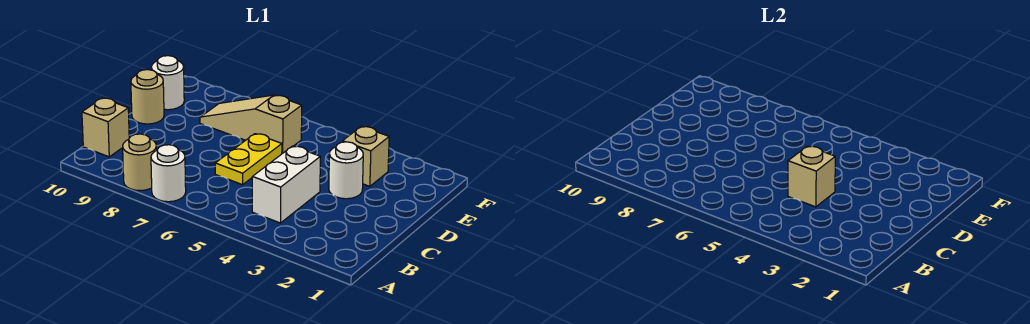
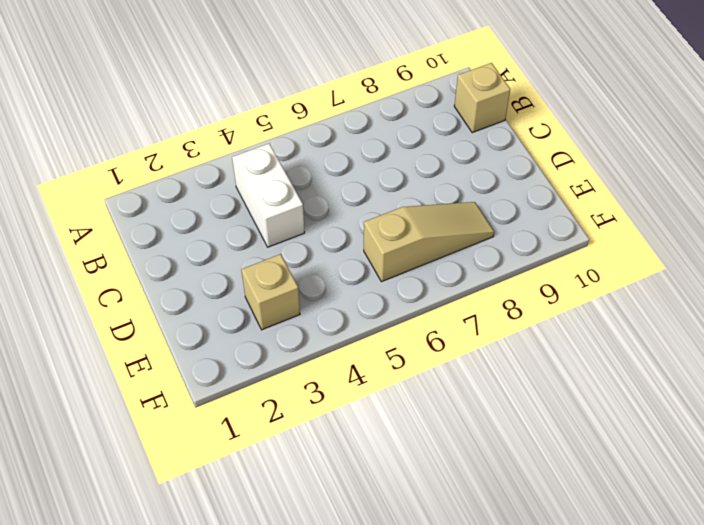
none -> white round brick A7 level 1
none -> tan round brick A8 level 1

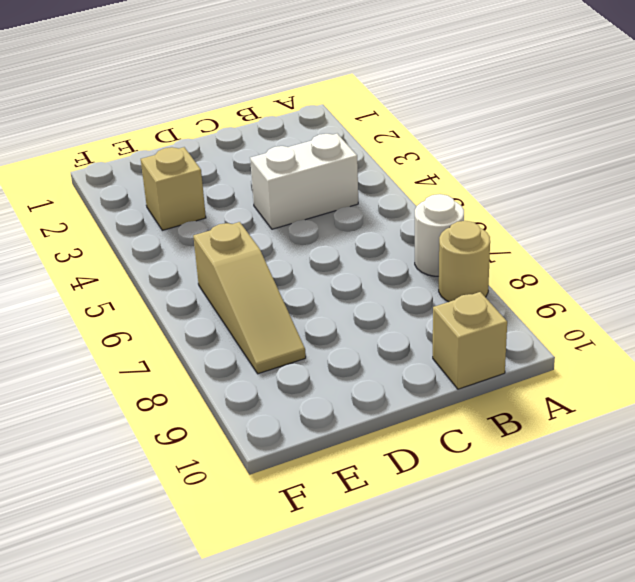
none -> yellow plate C6:D6 level 1
none -> white round brick D3 level 1

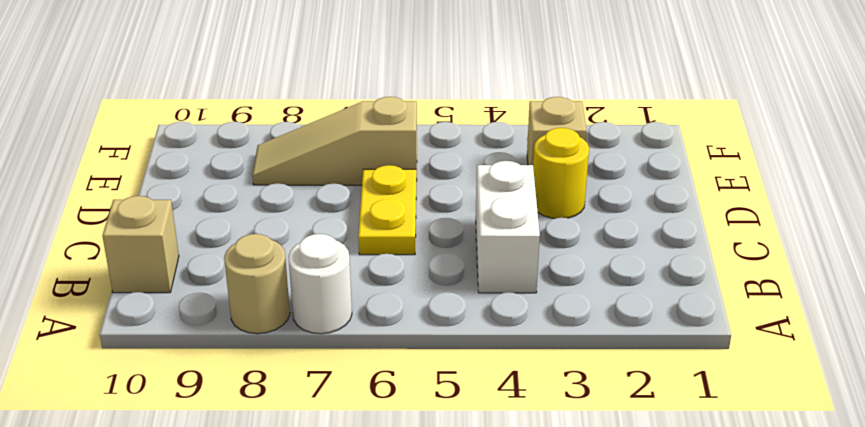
yellow round brick D3 level 1 -> white round brick D3 level 1
none -> tan round brick D10 level 1
none -> white round brick E10 level 1

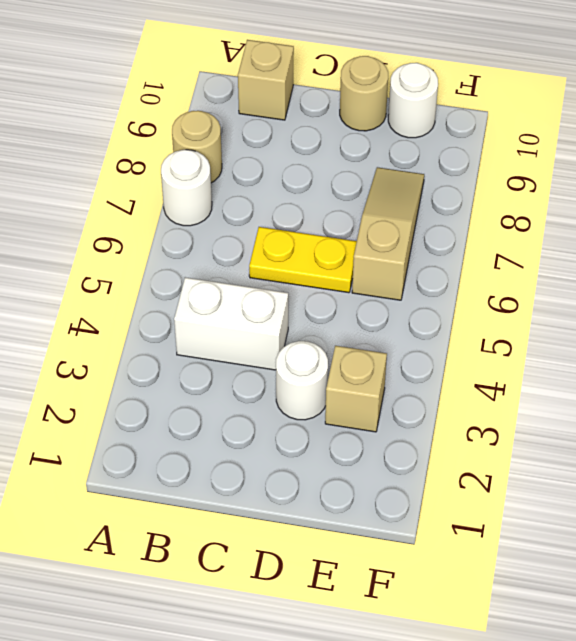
none -> tan brick C4 level 2

